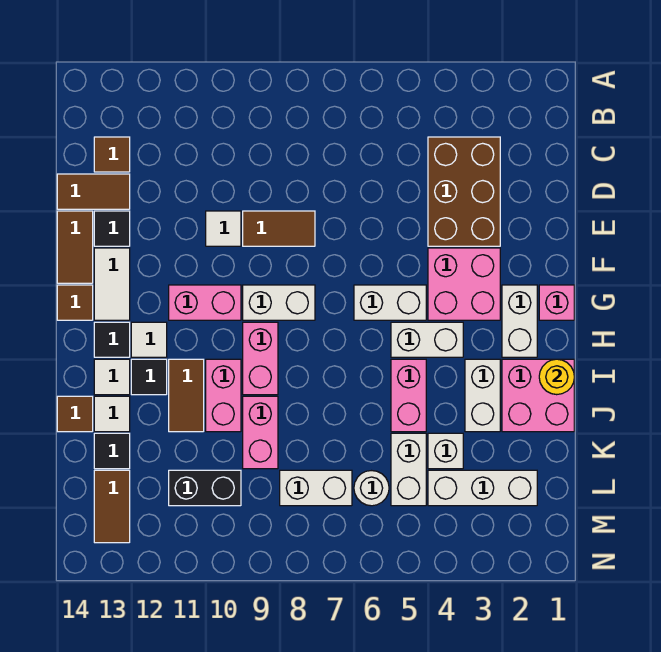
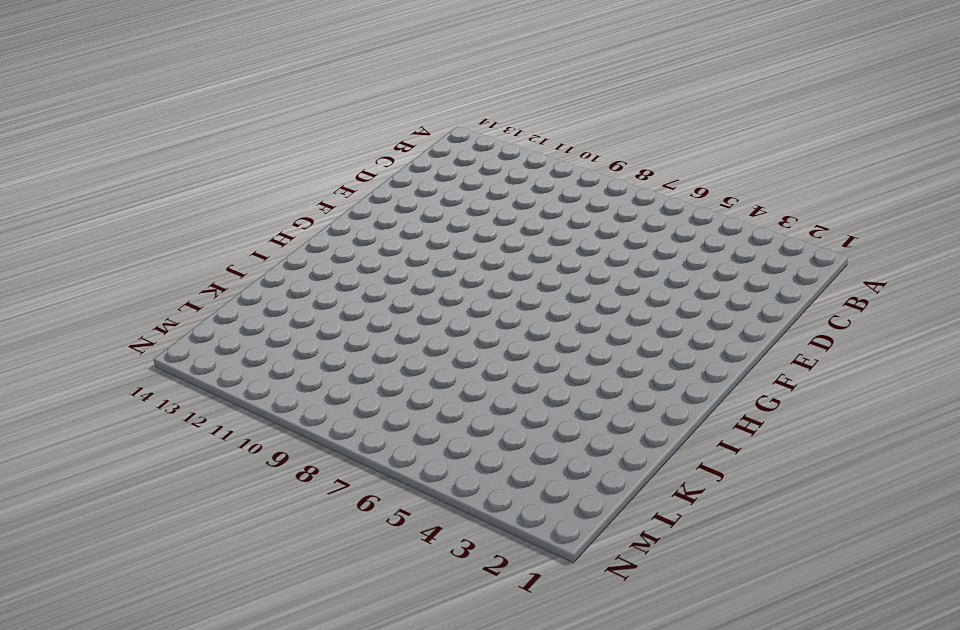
none -> brown brick C3:E4 level 1
none -> brown tile C13 level 1
none -> brown tile D13:D14 level 1
none -> brown tile E8:E9 level 1

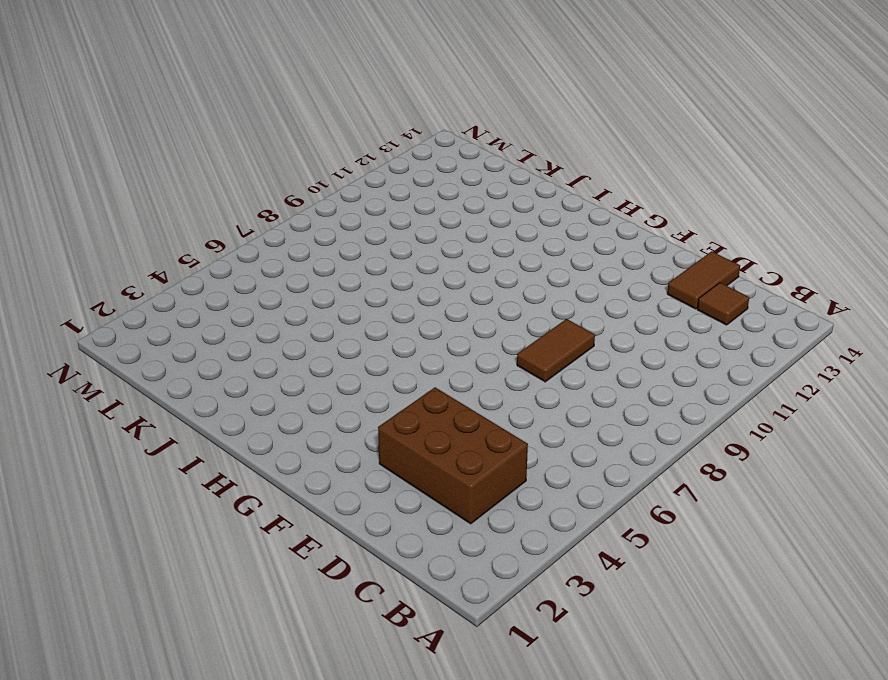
none -> white tile E10 level 1
none -> black tile E13 level 1
none -> brown tile E14:F14 level 1
none -> pink brick F3:G4 level 1

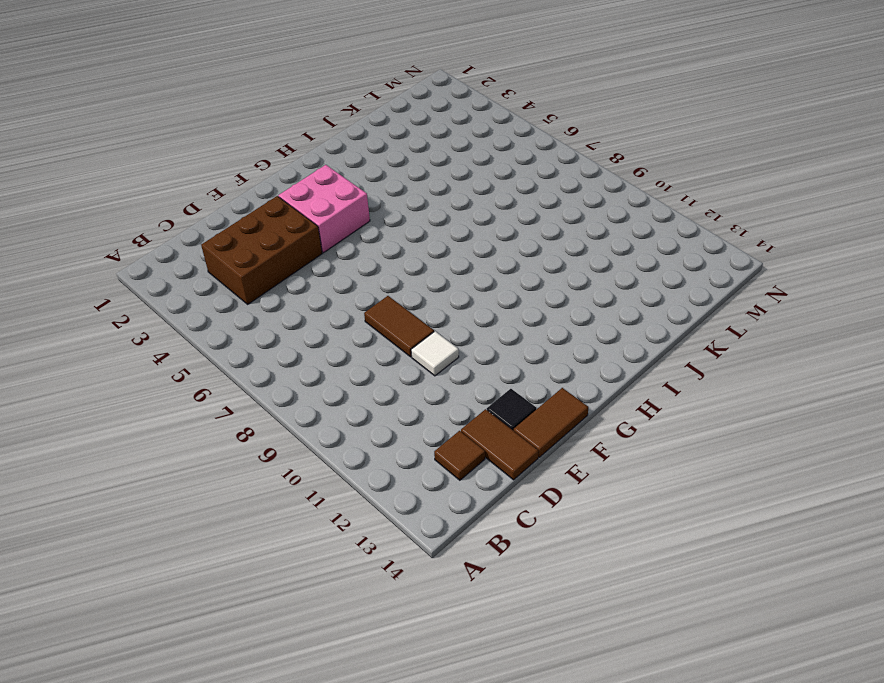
none -> white tile F13:G13 level 1
none -> pink brick G1 level 1
none -> white brick G2:H2 level 1
none -> white brick G5:G6 level 1

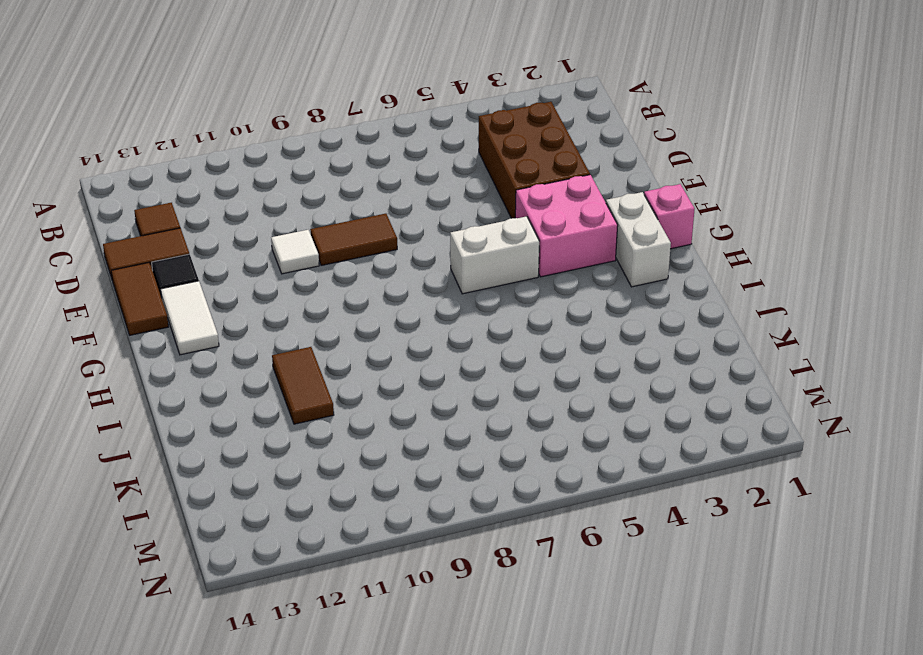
none -> white brick G8:G9 level 1
none -> pink brick G10:G11 level 1
none -> brown tile G14 level 1
none -> white brick H4:H5 level 1

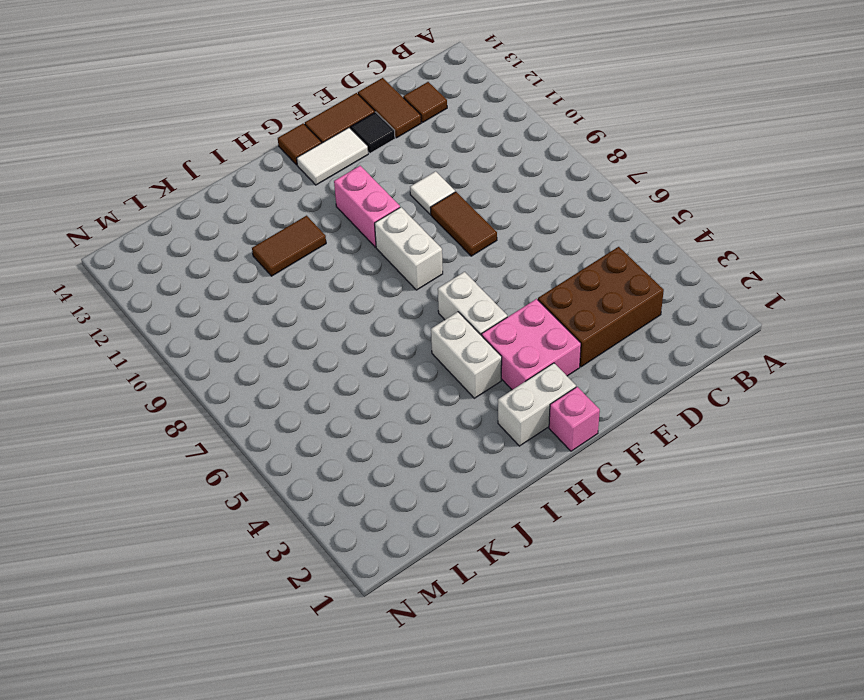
none -> pink brick H9:I9 level 1
none -> white tile H12 level 1
none -> black tile H13 level 1
none -> pink brick I1:J2 level 1

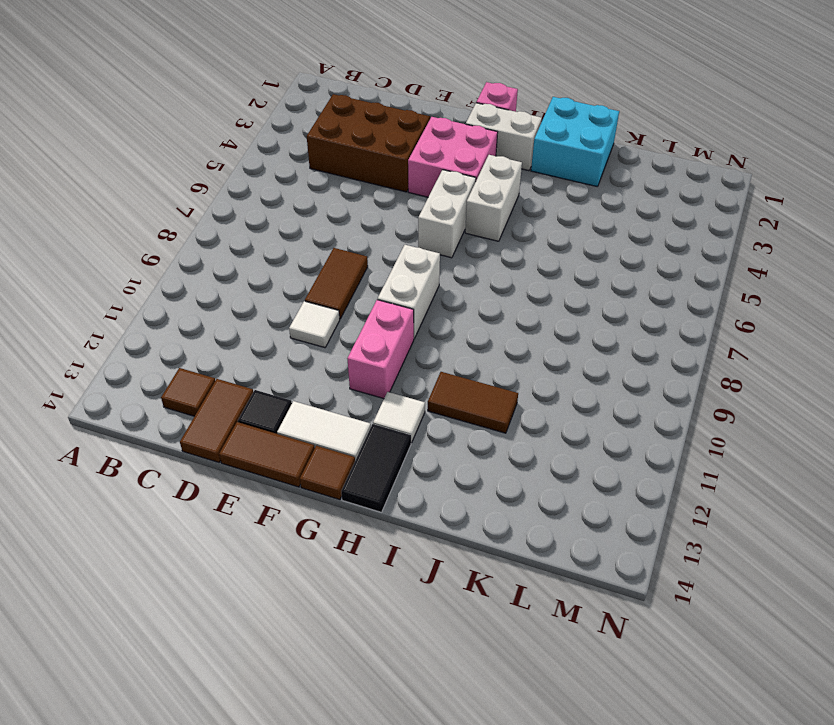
black tile H13:H14 level 1 -> black tile H13 level 1
cyan brick I1:J2 level 1 -> pink brick I1:J2 level 1
none -> pink brick H9:I9 level 1
none -> white brick I3:J3 level 1
none -> pink brick I5:J5 level 1
none -> pink brick I10:J10 level 1

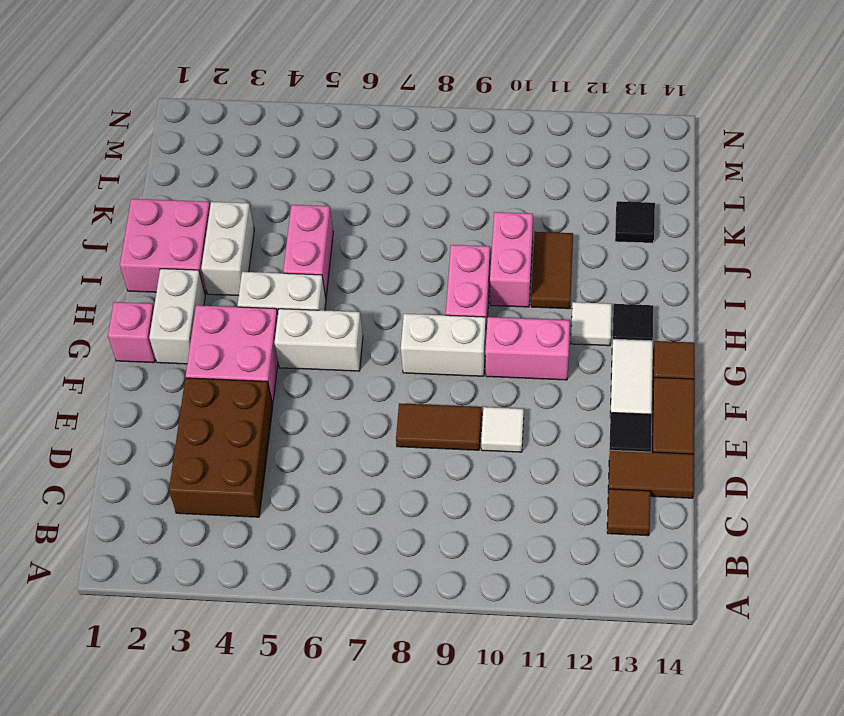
none -> black tile I12 level 1
none -> white tile I13 level 1
none -> pink brick J9:K9 level 1
none -> white tile J13 level 1

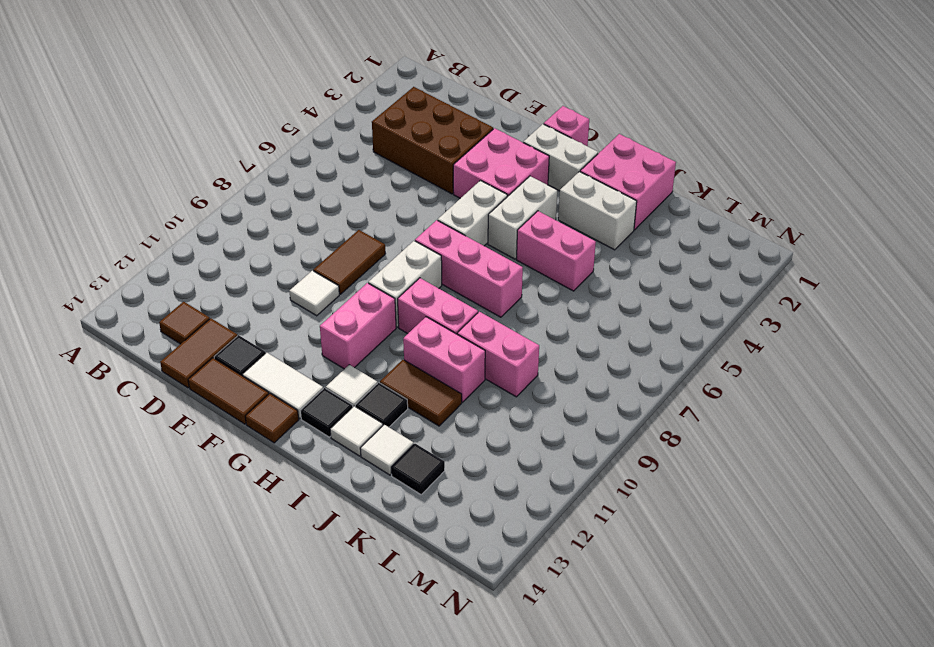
pink brick G7:I7 level 1 -> none
none -> brown tile J14 level 1
none -> white brick K4 level 1
none -> white brick K5:L5 level 1
none -> white brick L2:L4 level 1

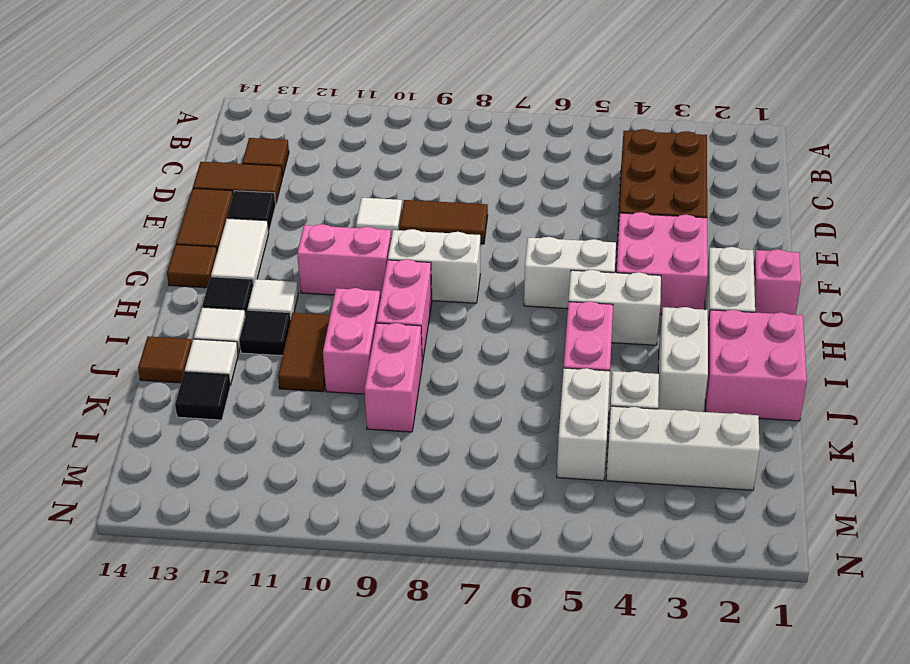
none -> white round brick L6 level 1
none -> white brick L7:L8 level 1
none -> black brick L10:L11 level 1
none -> brown tile L13:M13 level 1

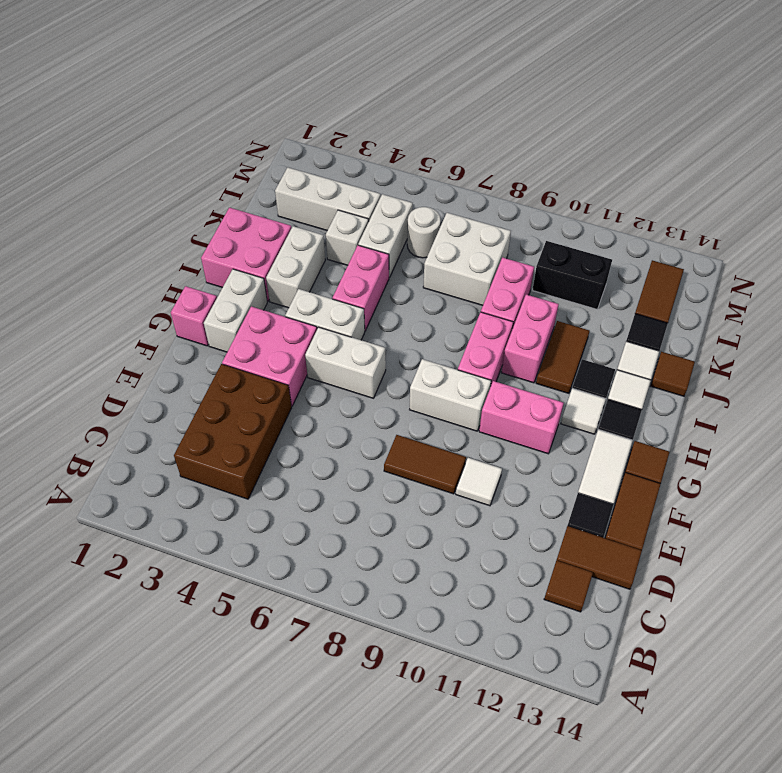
white brick K7:L8 level 1 -> white brick L7:L8 level 1
none -> yellow round brick I1 level 2

